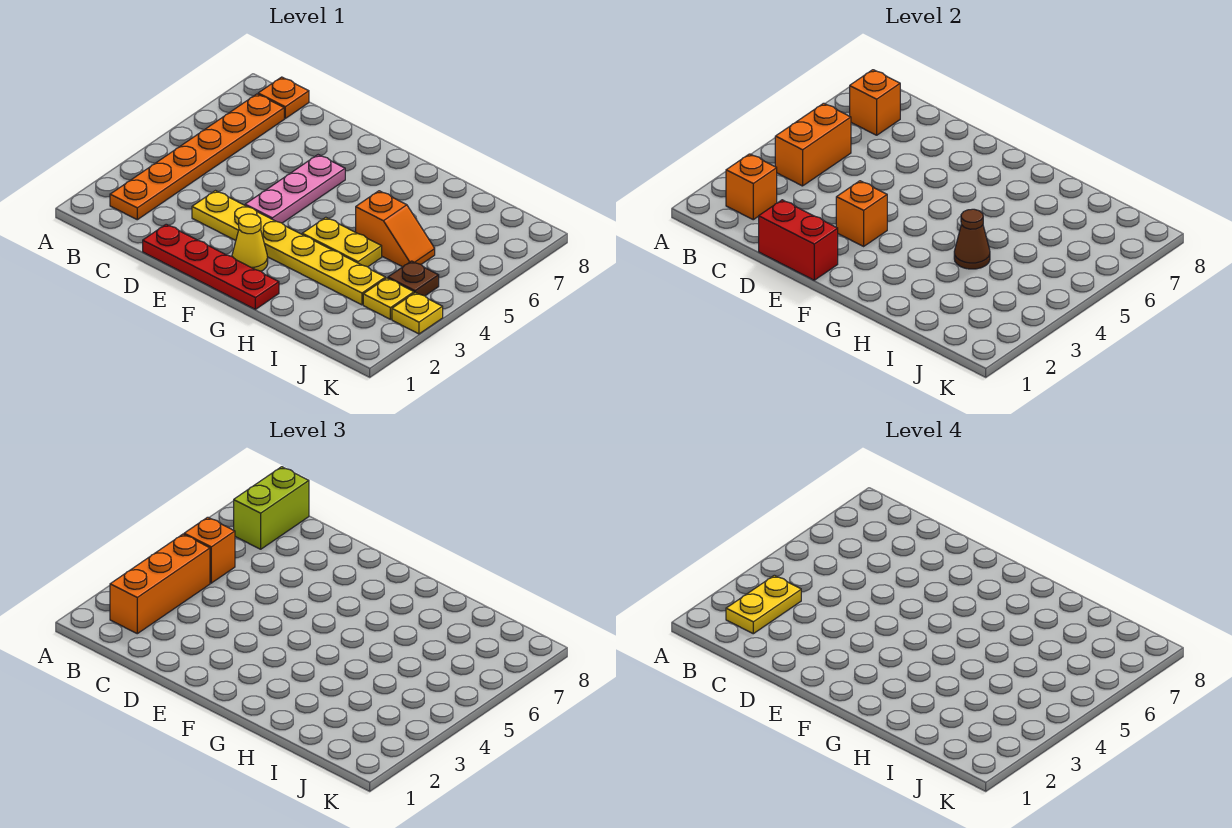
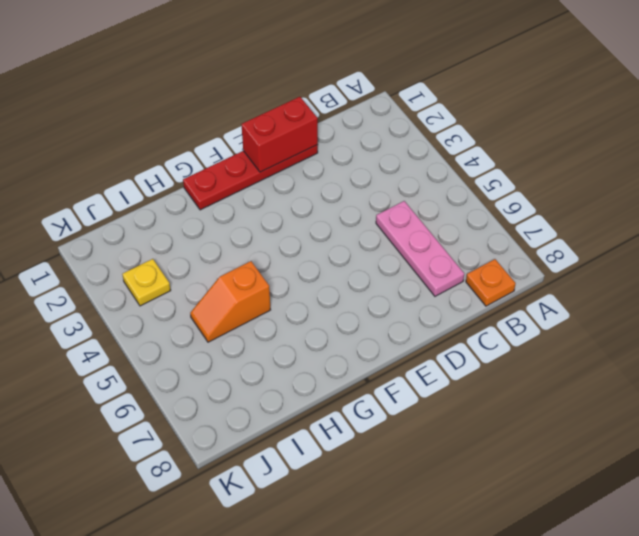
pink plate C5:C7 level 1 -> pink plate E4:E6 level 1
none -> orange plate B2:B7 level 1
none -> yellow plate D3:I3 level 1
none -> yellow cone F2 level 1

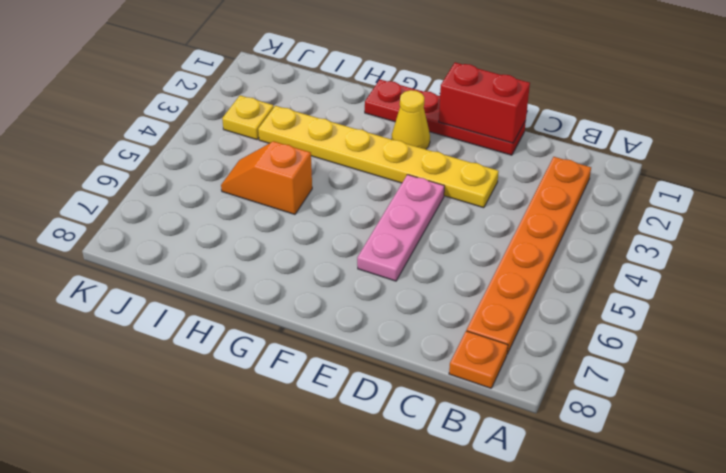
none -> yellow plate G4:H4 level 1
none -> brown plate J4 level 1
none -> yellow plate K3 level 1

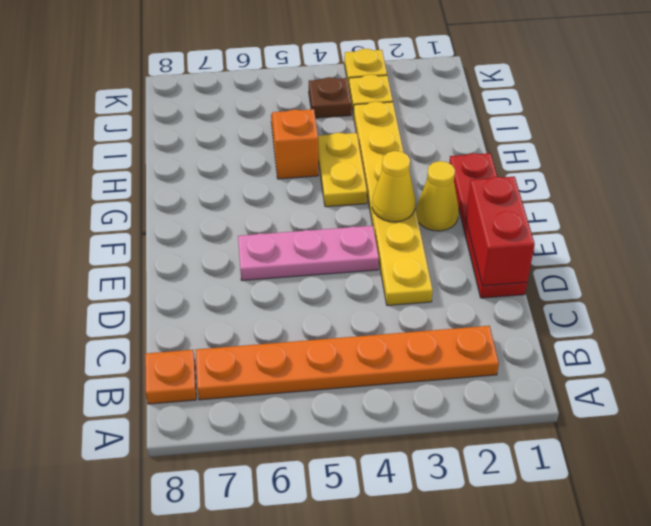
yellow cone F3 level 2 -> none
none -> orange brick B2 level 2
none -> orange brick B4:B5 level 2
none -> orange brick B7 level 2

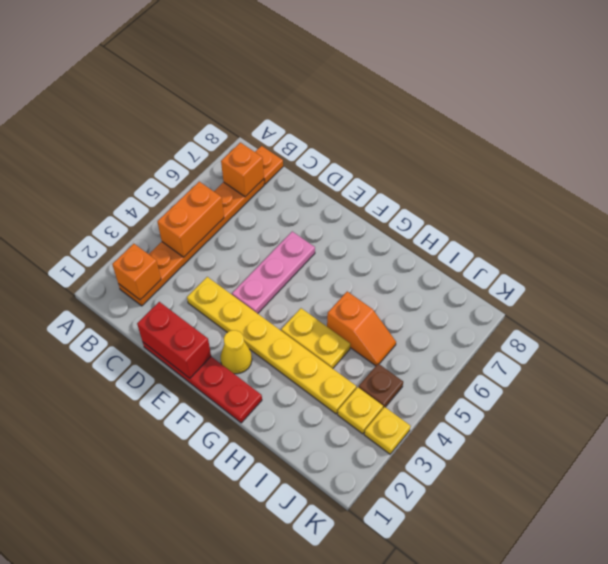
none -> orange brick E3 level 2
none -> brown cone H4 level 2
none -> orange brick B2:B4 level 3

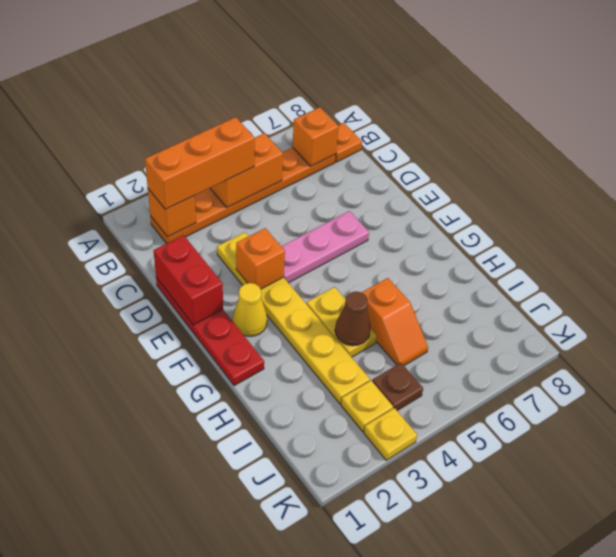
none -> orange brick B5 level 3
none -> lime brick B7:B8 level 3
none -> yellow plate B2:B3 level 4

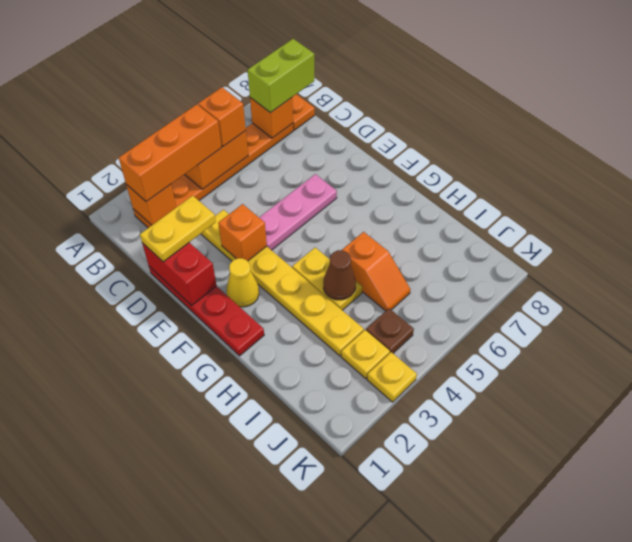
yellow plate D1:D2 level 3 -> yellow plate B2:B3 level 4

